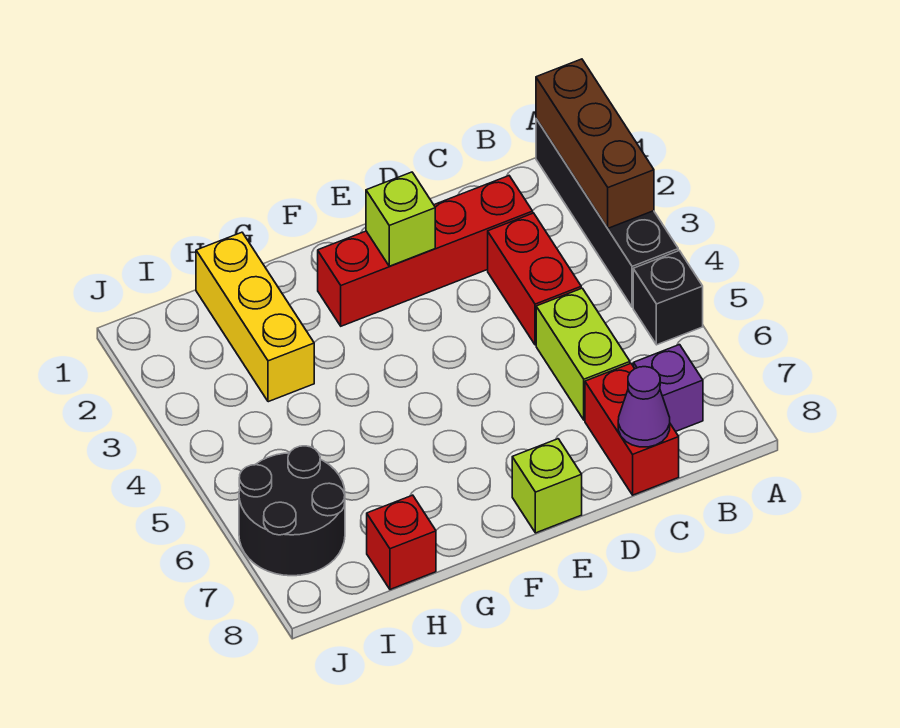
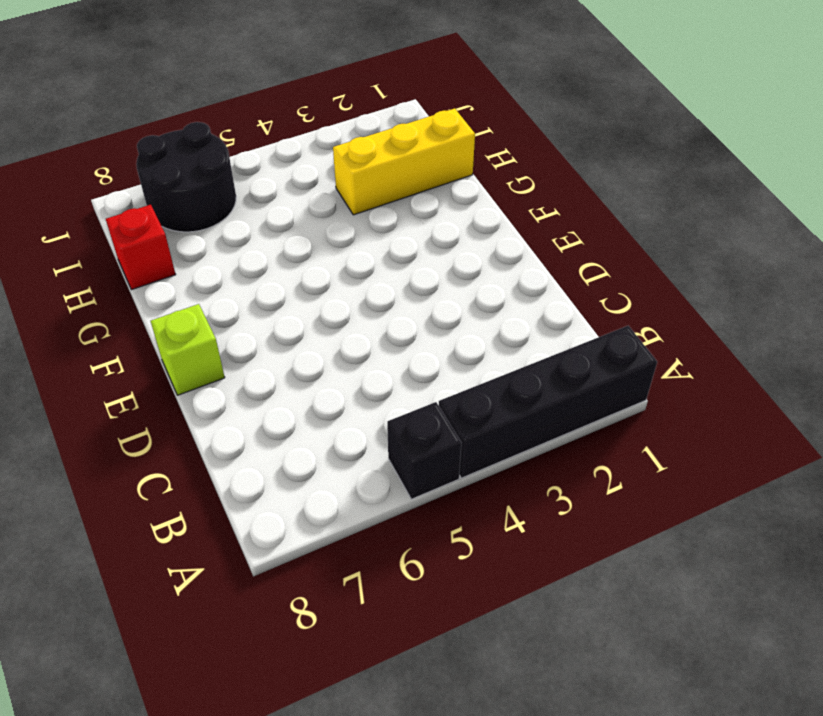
none -> purple brick B7 level 1
none -> red brick C2:F2 level 1
none -> red brick C3:C4 level 1

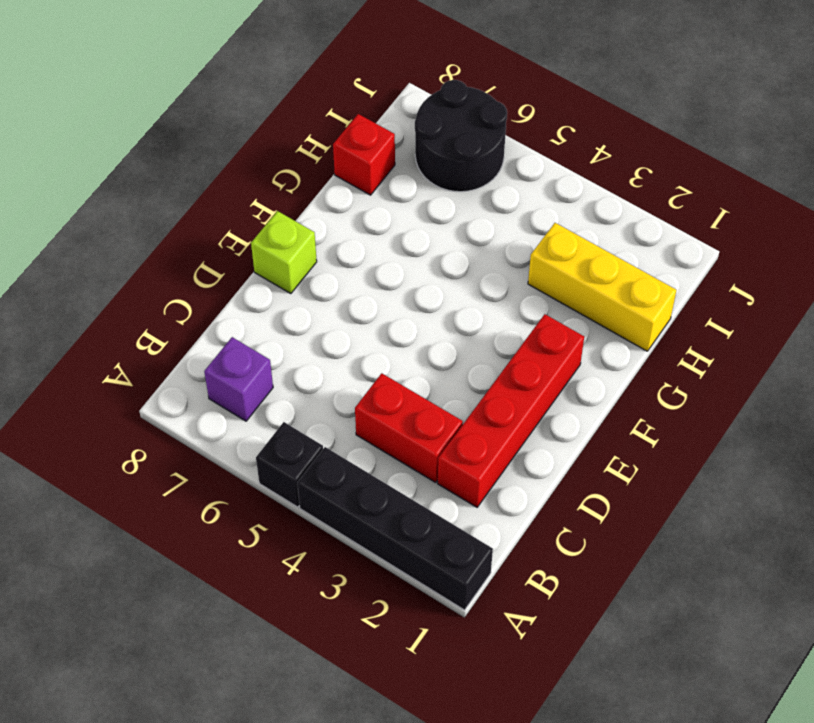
none -> lime brick C5:C6 level 1
none -> red brick C7:C8 level 1
none -> brown brick A1:A3 level 2

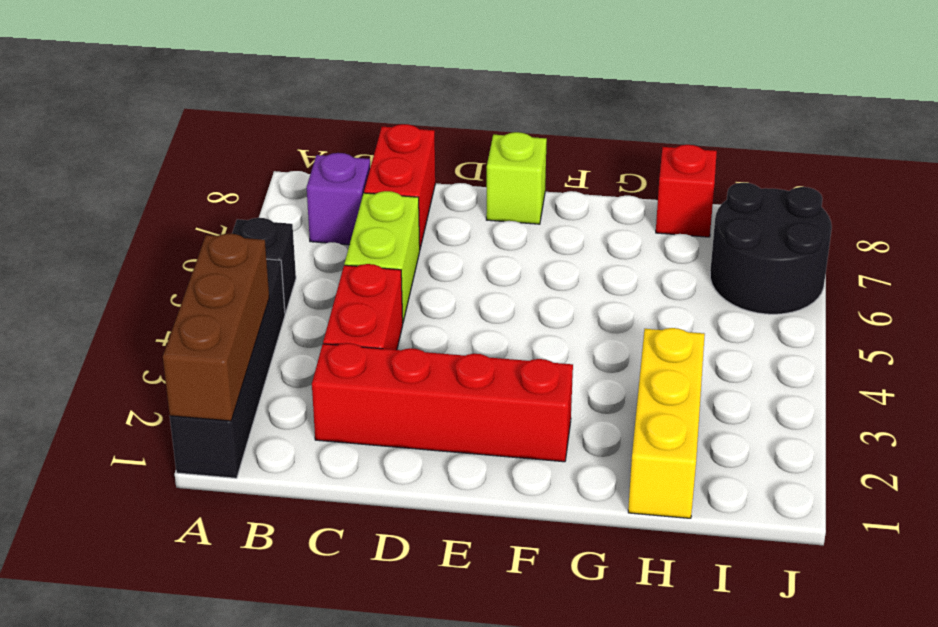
none -> purple cone C8 level 2
none -> lime brick E2 level 2

